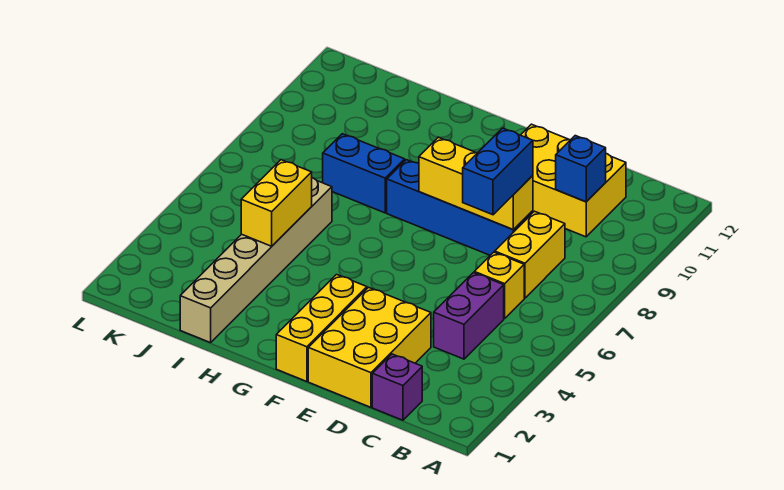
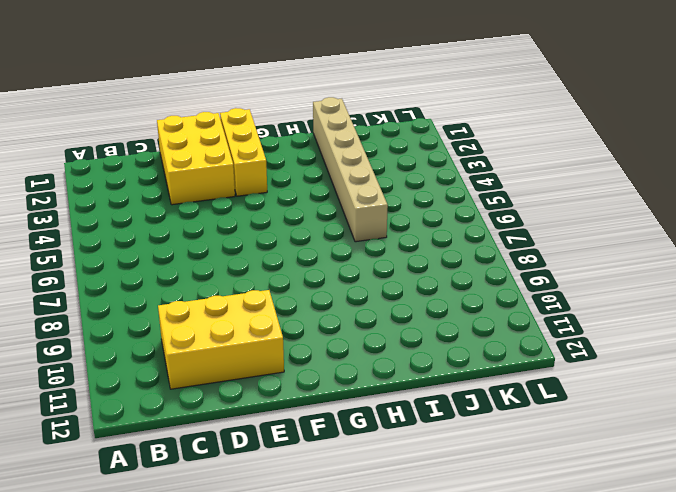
none -> purple brick C1 level 1
none -> purple brick C4:C5 level 1
none -> yellow brick C6 level 1

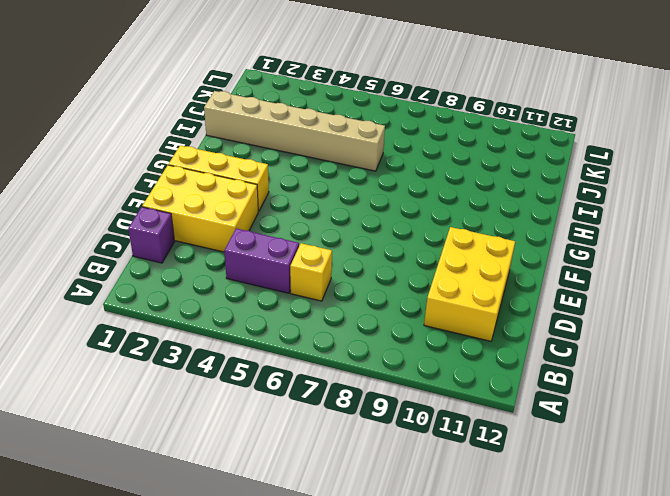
none -> yellow brick C7:C8 level 1
none -> blue brick D8:G8 level 1
none -> blue brick H8:I8 level 1

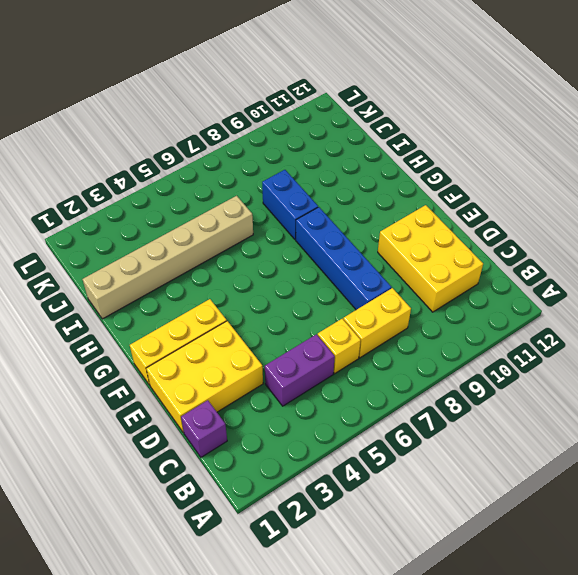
none -> blue brick C10 level 2
none -> yellow brick D8:F8 level 2
none -> yellow brick I4:I5 level 2

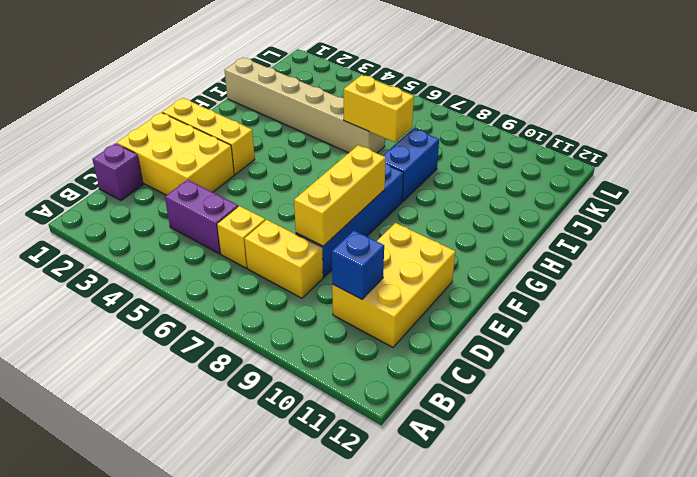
yellow brick I6:I7 level 2 -> yellow brick I4:I5 level 2
none -> blue brick D7:D8 level 3

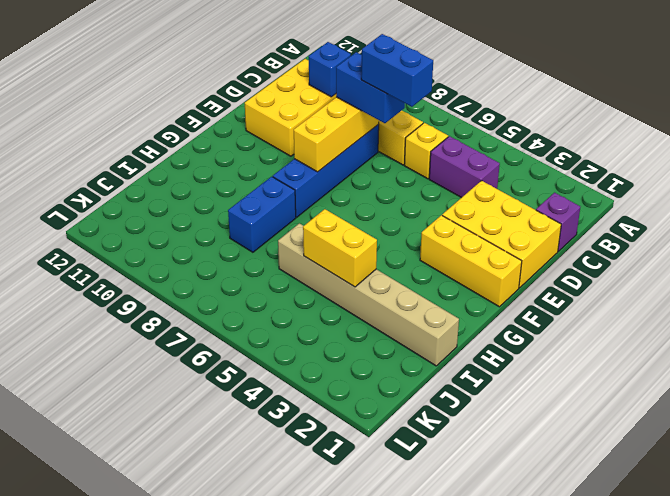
blue brick D6:D7 level 4 -> none

